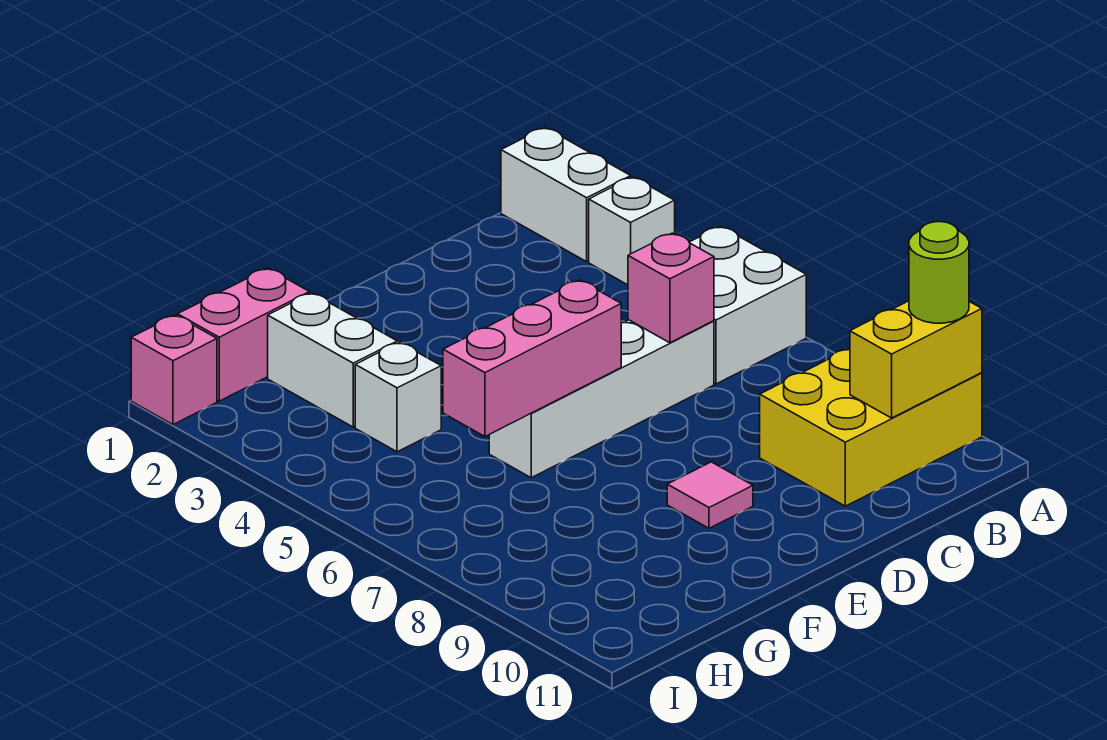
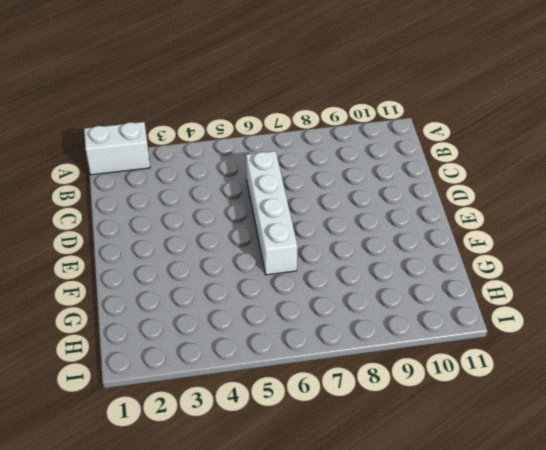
none -> white brick A3 level 1
none -> white brick A5:B6 level 1
none -> yellow brick A9:C10 level 1

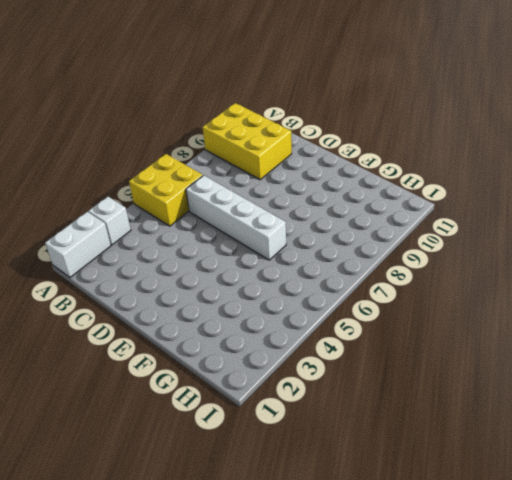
yellow brick A5:B6 level 1 -> white brick A5:B6 level 1
none -> pink tile E9 level 1
none -> pink brick G1:H1 level 1
none -> white brick G2:G3 level 1

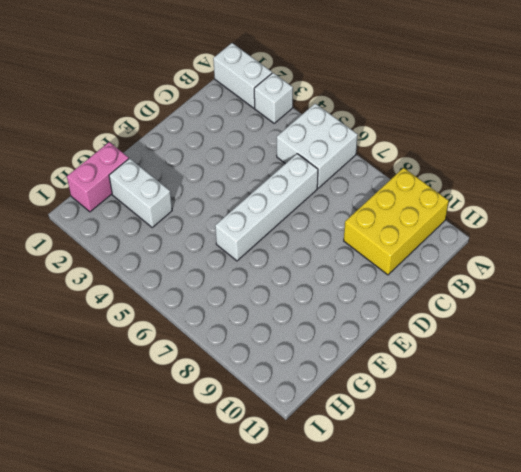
none -> pink tile E9 level 1
none -> white brick G4 level 1
none -> pink brick I1 level 1

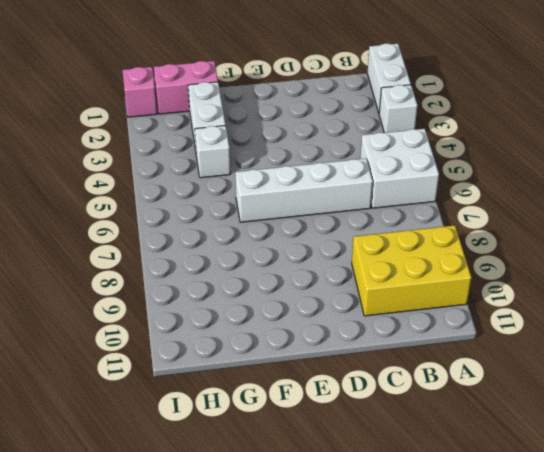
none -> pink tile E9 level 1
none -> yellow brick A10:B10 level 2
none -> pink brick C6 level 2

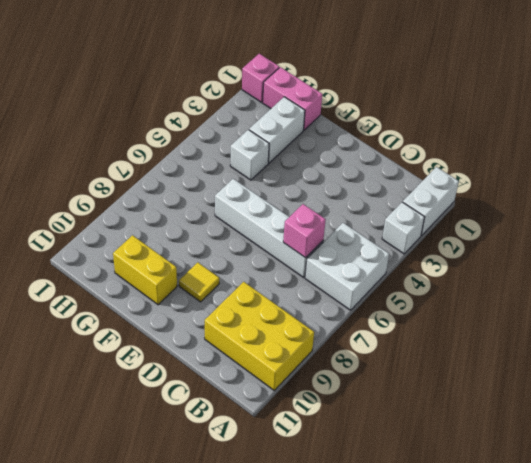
yellow tile E9 level 1 -> pink tile E9 level 1
yellow brick F10:G10 level 1 -> yellow brick A10:B10 level 2
none -> pink brick E6:G6 level 2
none -> lime round brick A10 level 3

